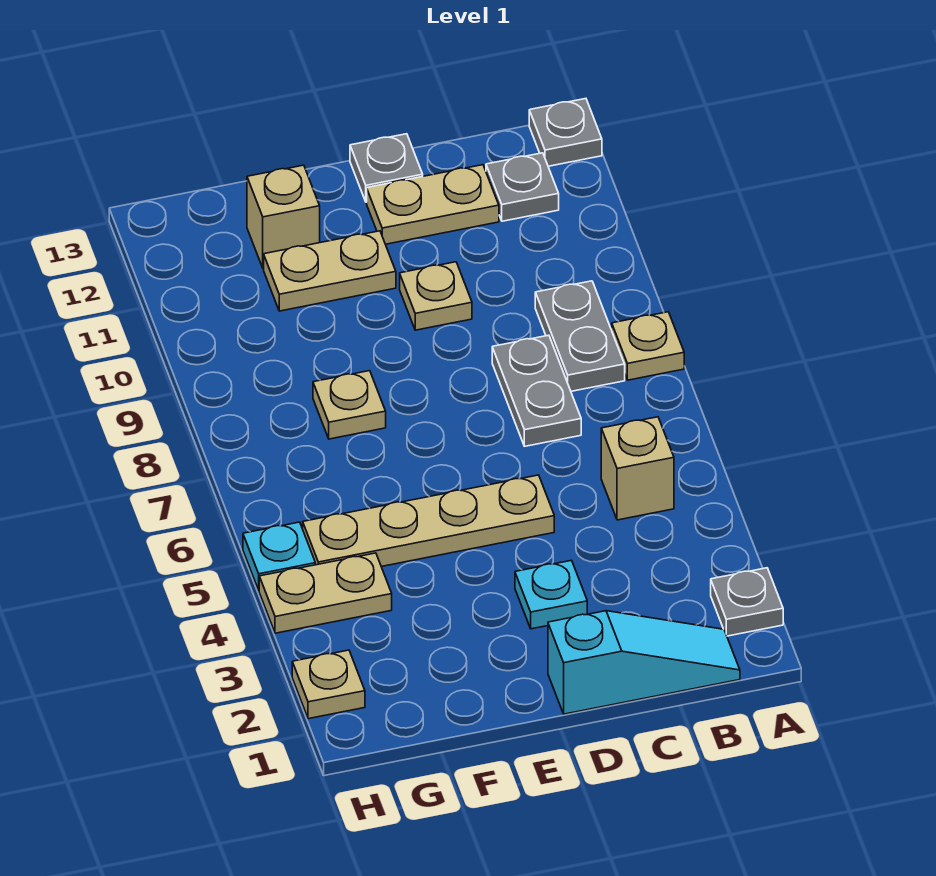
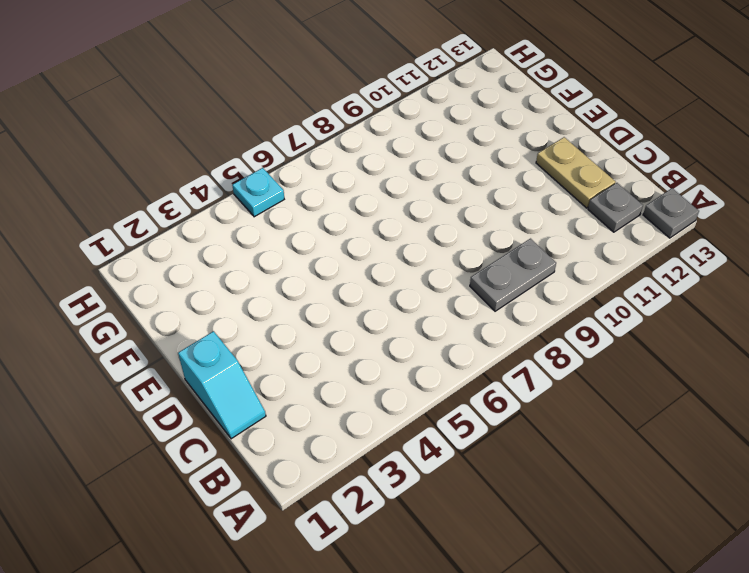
cyan slope C1:D1 level 1 top D -> cyan slope B1:D1 level 1 top D
none -> grey plate A2 level 1
none -> tan plate A8 level 1
none -> tan brick B5 level 1

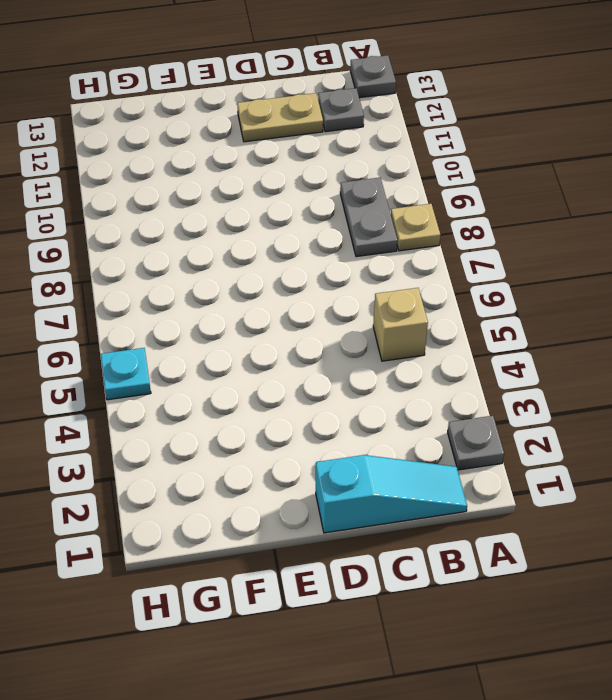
none -> grey plate C7:C8 level 1
none -> cyan plate D3 level 1
none -> tan plate D5:G5 level 1

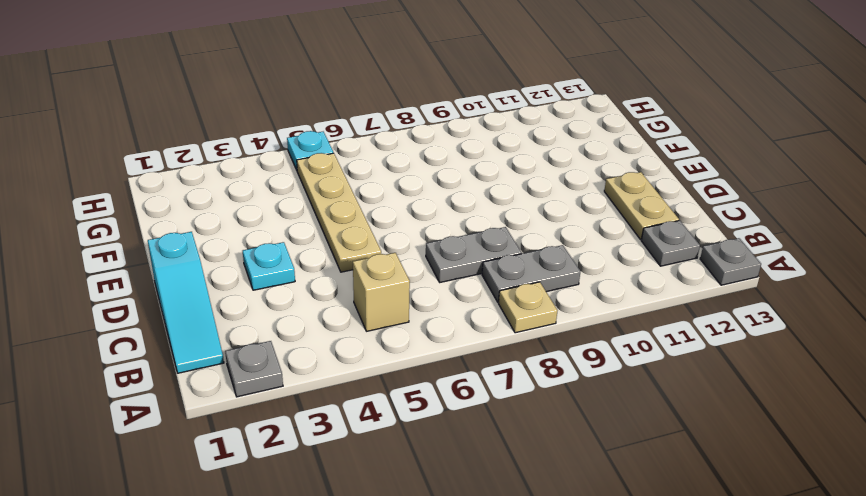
none -> tan plate D10 level 1
none -> grey plate D13 level 1
none -> tan plate E11:F11 level 1

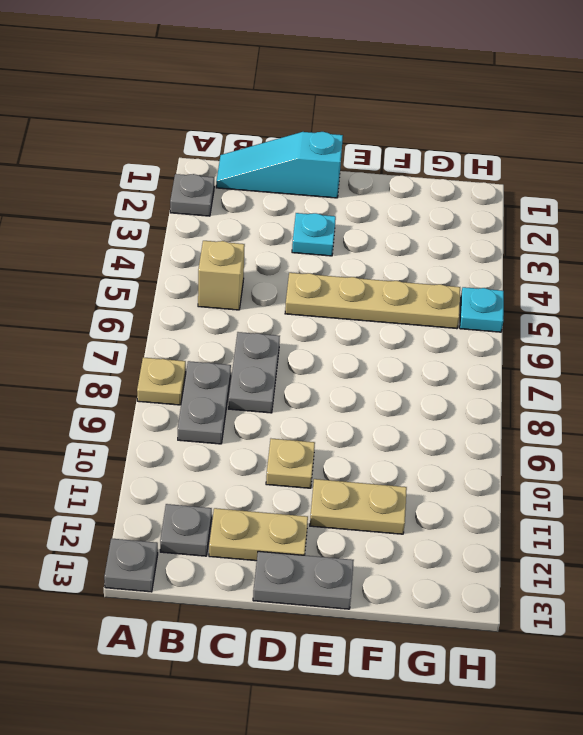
grey plate D13:E13 level 1 -> grey plate D13 level 1
none -> tan plate F8 level 1
none -> tan brick F12 level 1
none -> tan plate G4:H4 level 1

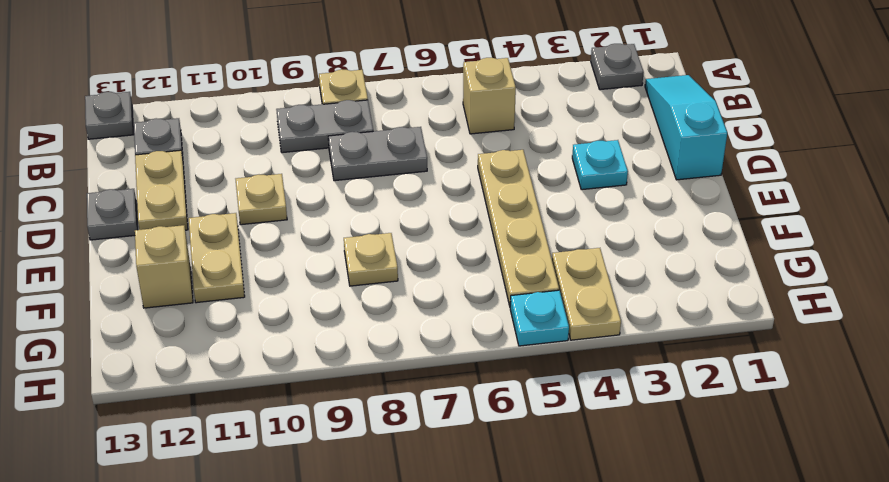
none -> tan plate H2 level 1

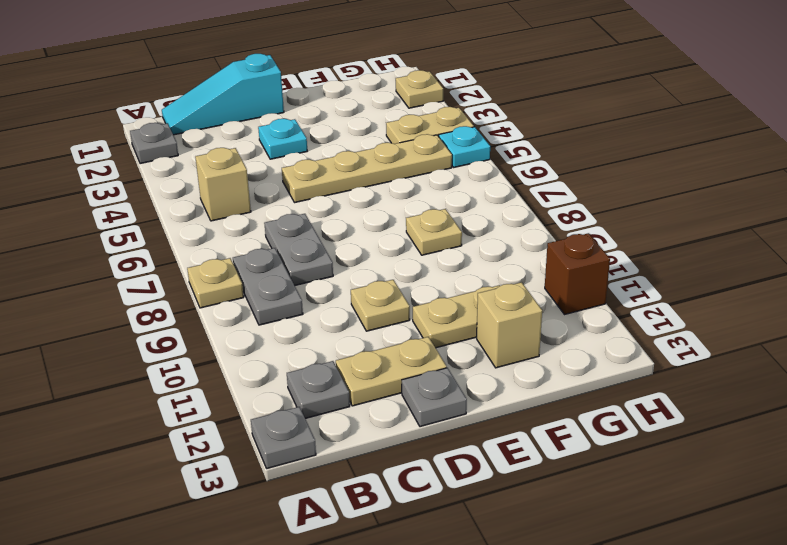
brown brick H11 level 1 -> none

